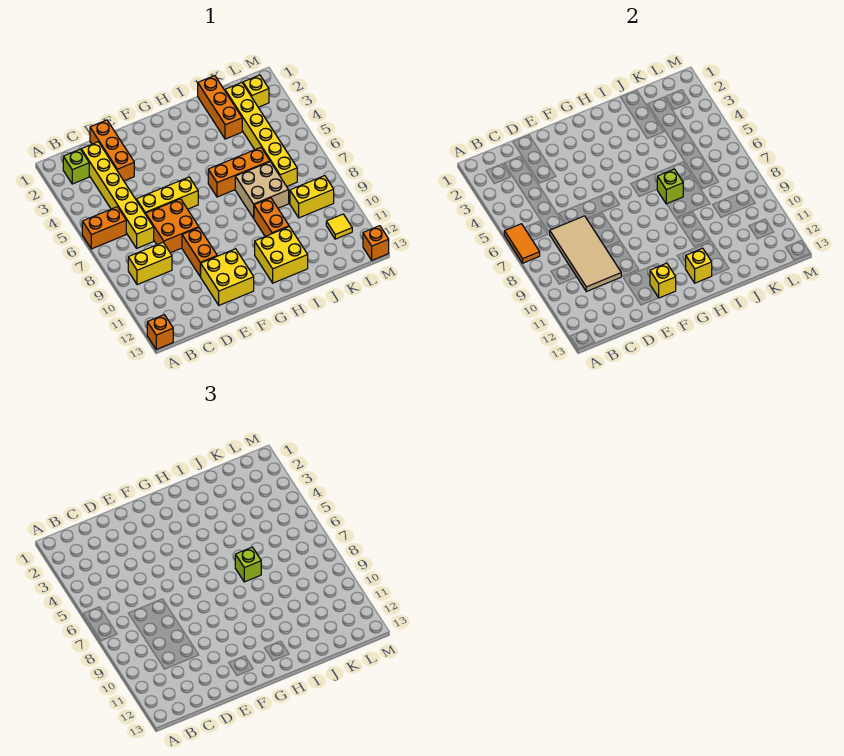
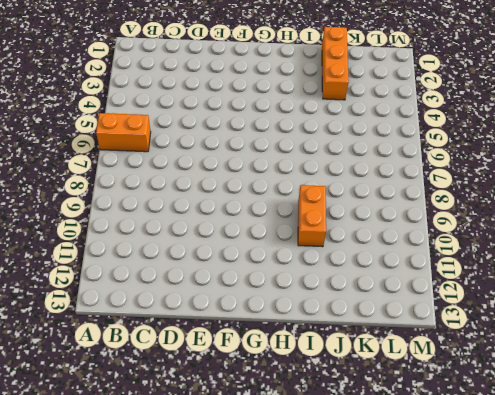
none -> orange brick A13 level 1
none -> lime brick B2 level 1
none -> yellow brick B9:C9 level 1

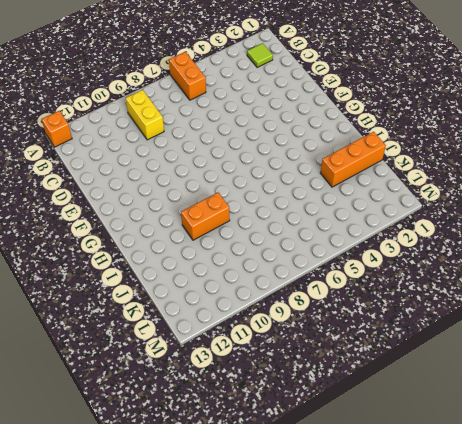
lime tile B2 level 1 -> lime brick B2 level 1
none -> yellow brick C2:C7 level 1
none -> orange brick D1:D3 level 1
none -> yellow brick D6:F6 level 1

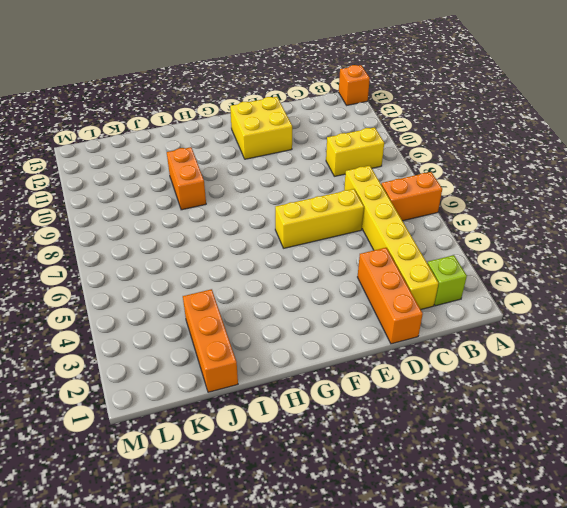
none -> orange brick D7:E8 level 1
none -> orange brick E9:E10 level 1
none -> orange brick H6:J6 level 1

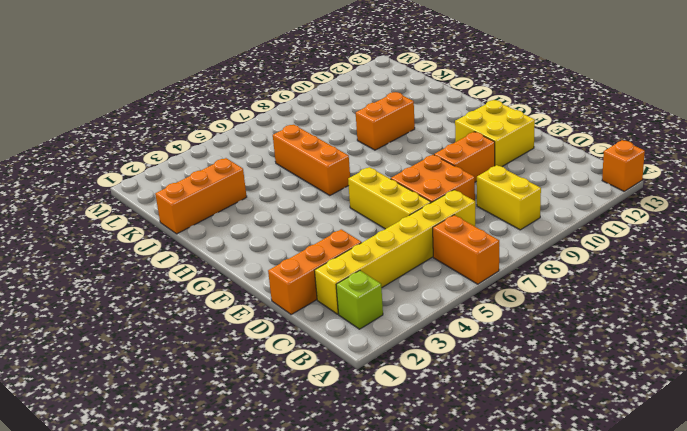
none -> yellow brick H11:I12 level 1
none -> tan brick I7:J8 level 1
none -> yellow brick K2:K7 level 1

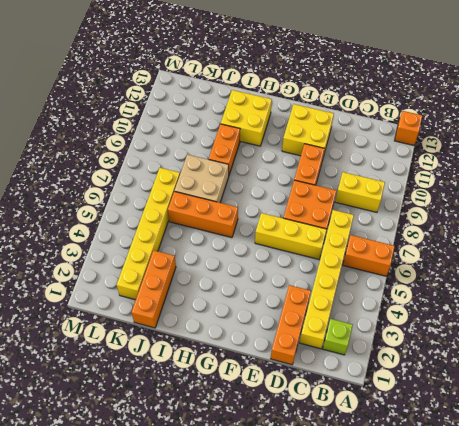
none -> yellow brick K9:L9 level 1
none -> yellow brick L2 level 1
none -> yellow tile L11 level 1

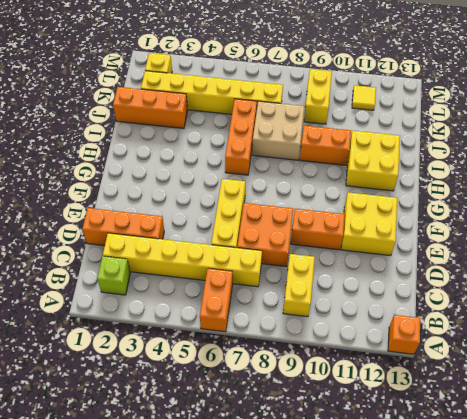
none -> orange brick M13 level 1
none -> orange tile A6:A7 level 2
none -> tan tile C7:D10 level 2

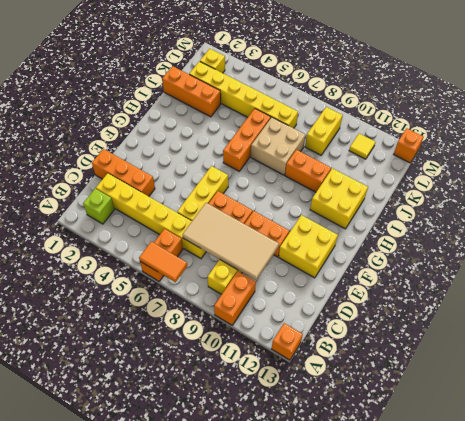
orange brick A10:B10 level 1 -> none
none -> yellow brick F12 level 2
none -> yellow brick H12 level 2
none -> lime brick I7 level 2

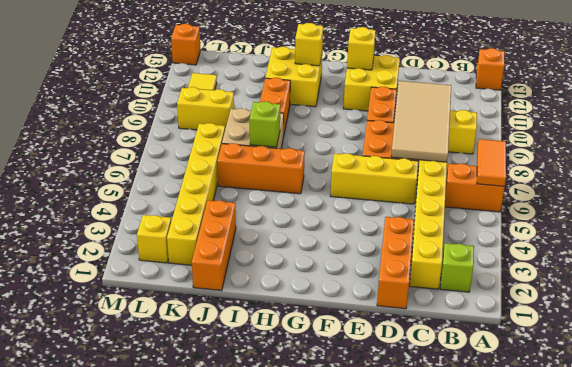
none -> lime brick I7 level 3

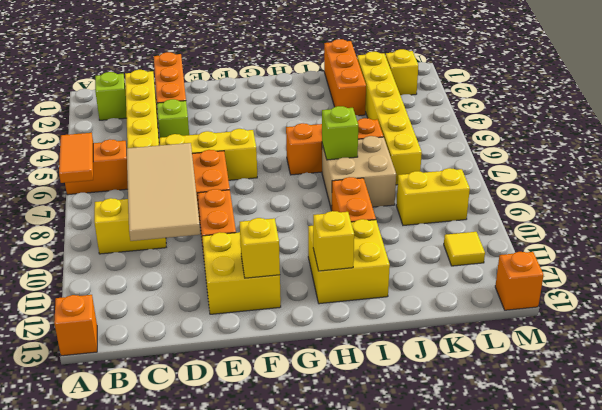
lime brick D4 level 1 -> lime brick I7 level 3

